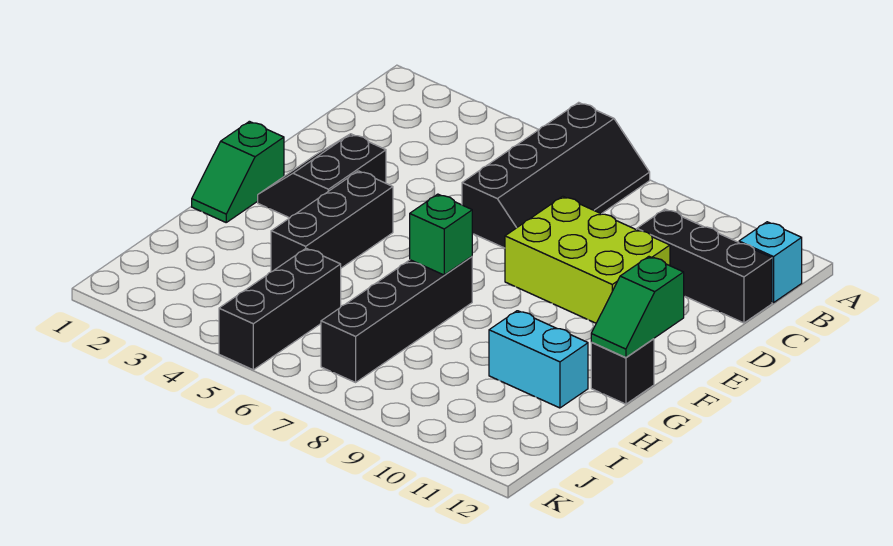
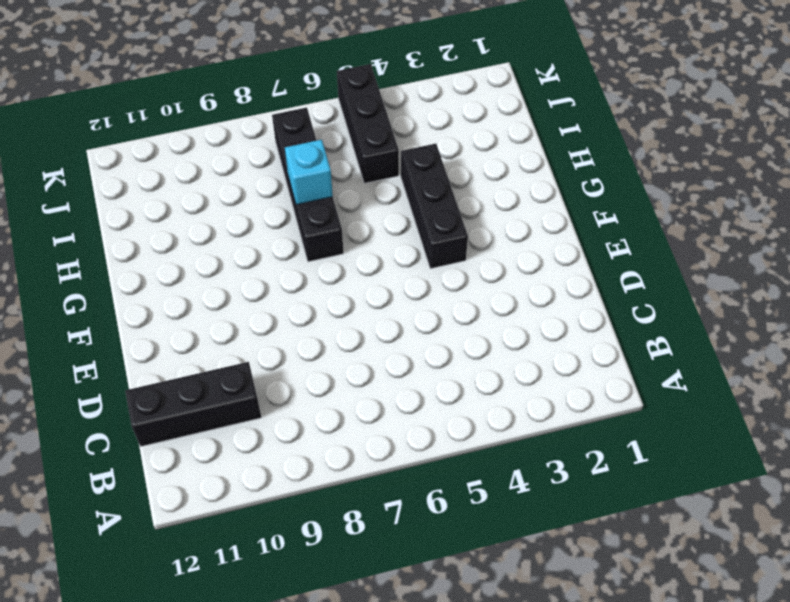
cyan brick H7 level 2 -> cyan brick B12 level 1
none -> black slope A6:D7 level 1 top 6
none -> lime brick D8:E10 level 1
none -> black slope E2:F3 level 1 top 3

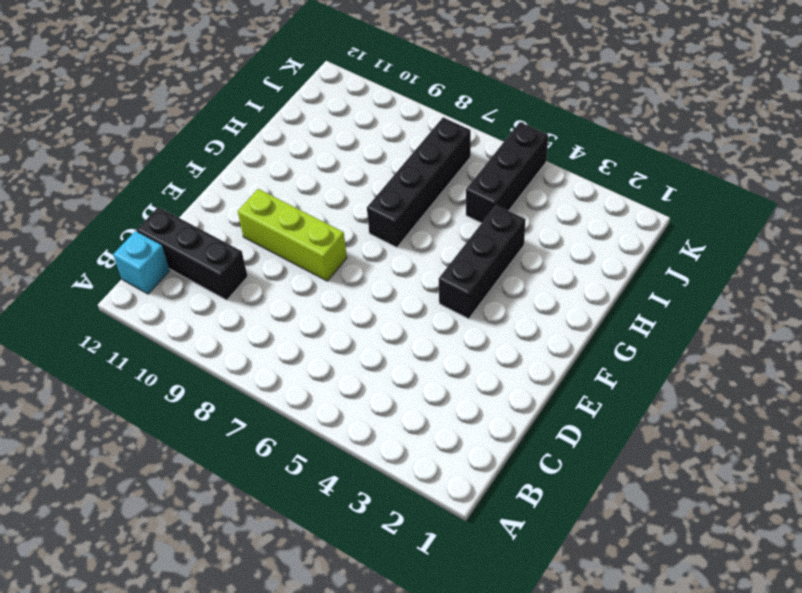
lime brick E8:E10 level 1 -> lime brick D8:E10 level 1
none -> black slope A6:D7 level 1 top 6
none -> black slope E2:F3 level 1 top 3
none -> green slope F1:G1 level 1 top F

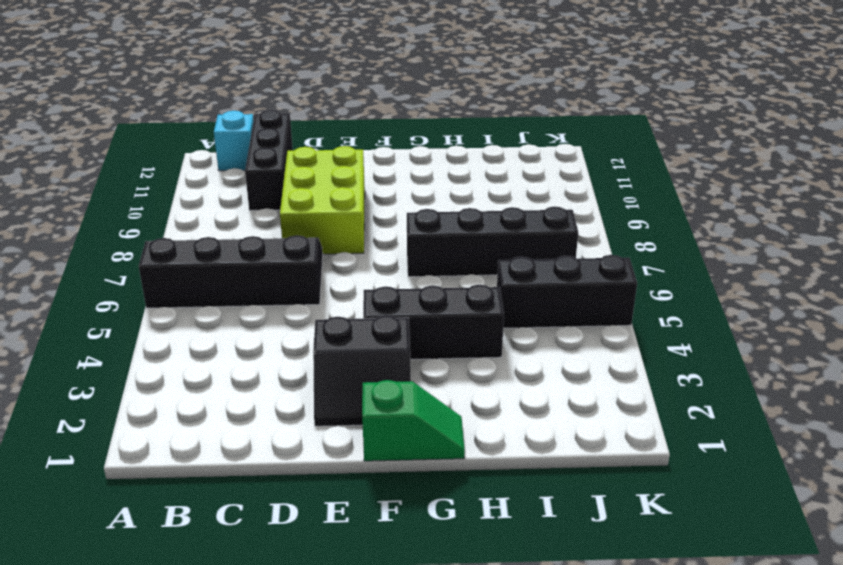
none -> black brick G12 level 1
none -> cyan brick H10:H11 level 1
none -> green slope F12:G12 level 2 top F

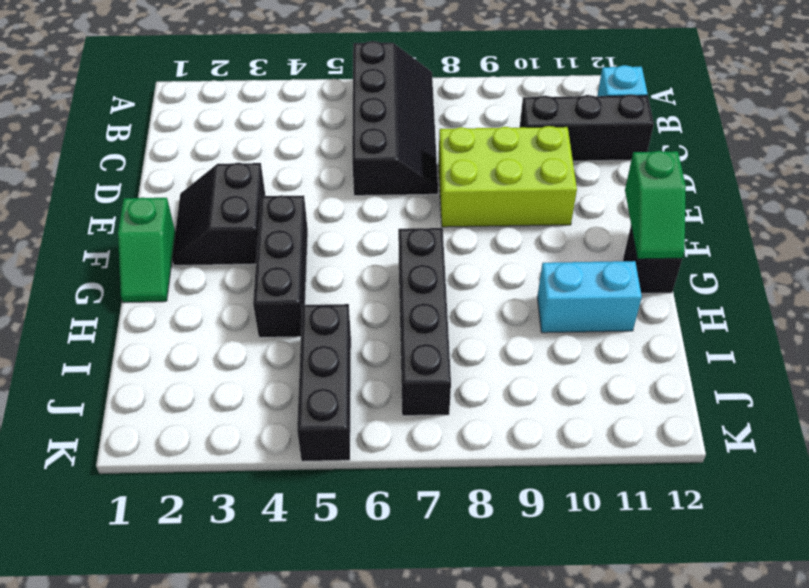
none -> green brick G7 level 2

